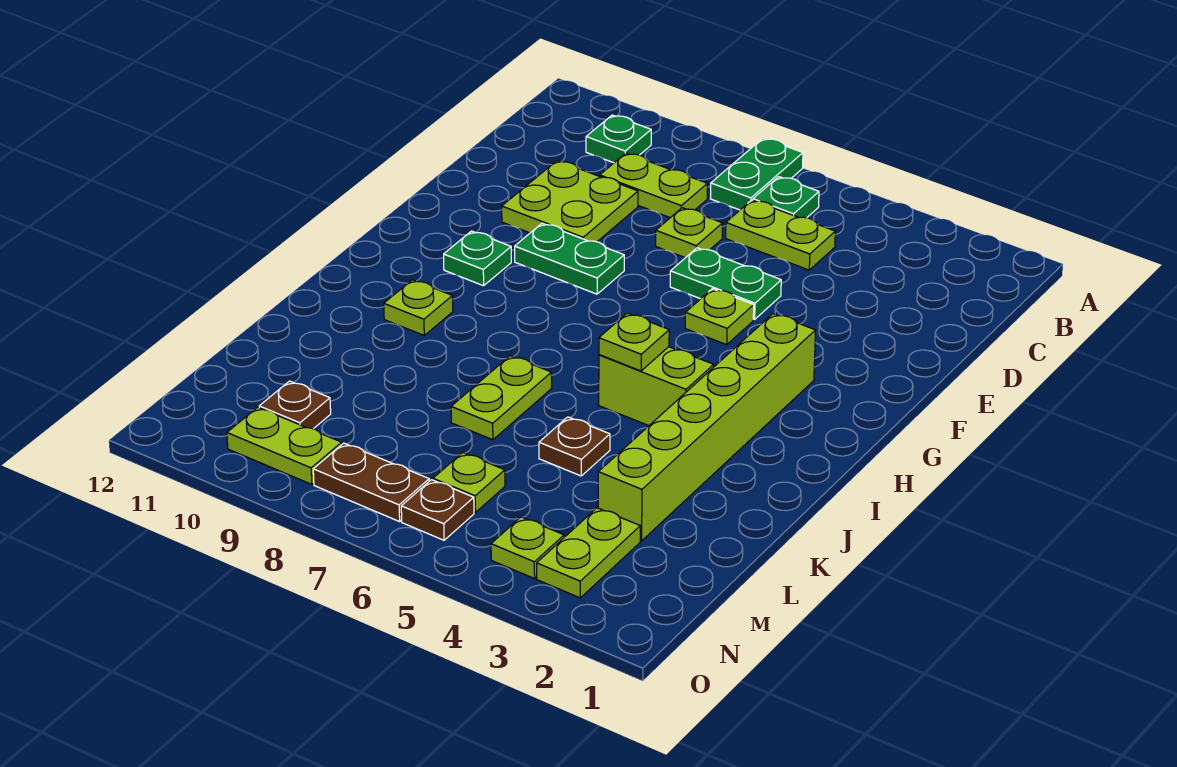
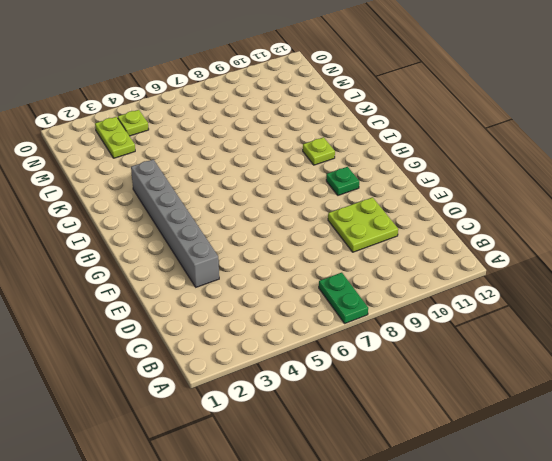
grey brick E3:J3 level 1 -> lime brick G3:L3 level 1
none -> green plate B6 level 1
none -> green plate B10 level 1
none -> lime plate C5:C6 level 1

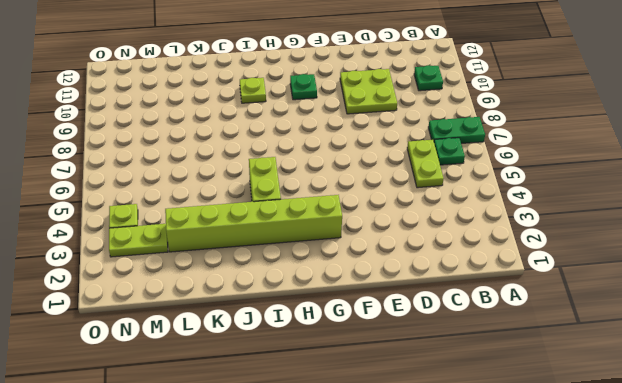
none -> lime plate C8:C9 level 1
none -> lime plate D7 level 1
none -> green plate E5:E6 level 1

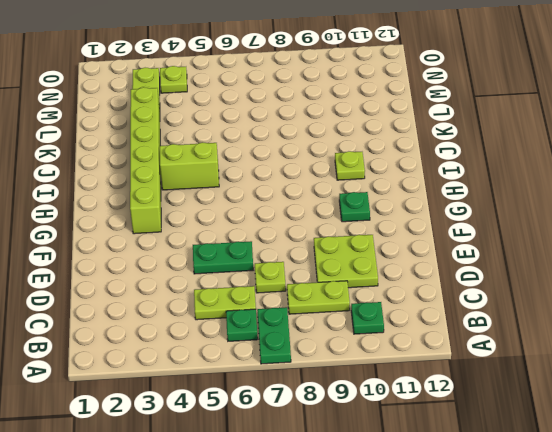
none -> lime plate F5 level 1
none -> green plate F8:F9 level 1
none -> lime plate J7:K7 level 1

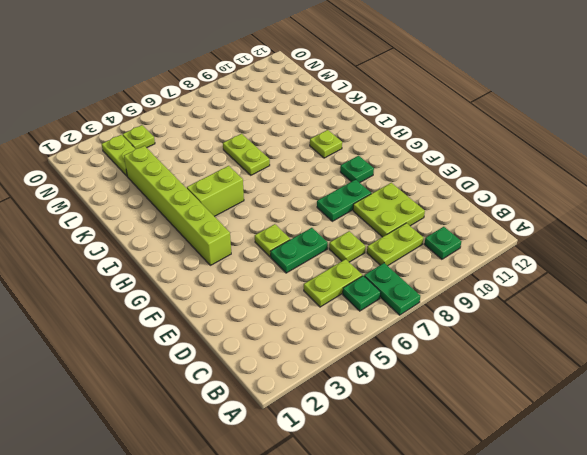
none -> brown plate K5 level 1
none -> lime plate M6 level 1
none -> brown plate M10 level 1

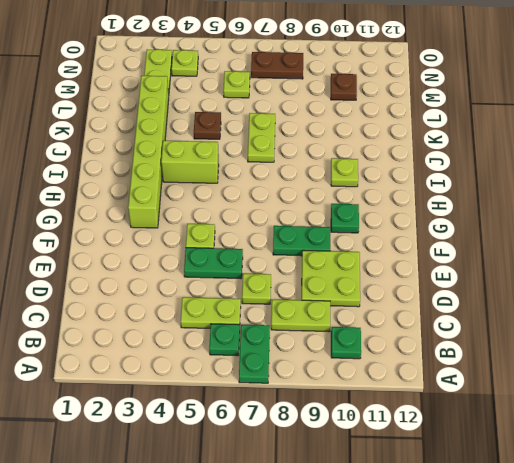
none -> brown plate N6 level 1
none -> lime plate N9:N10 level 1
none -> lime plate I5 level 2

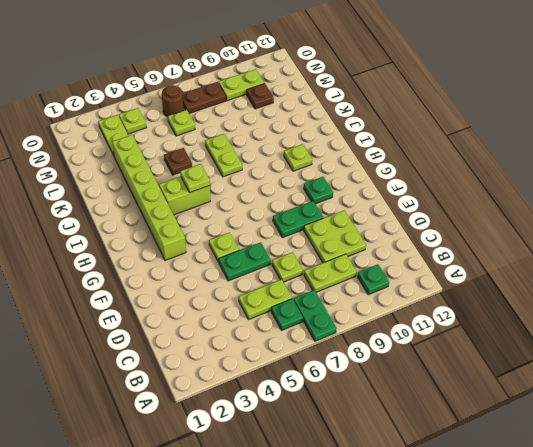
brown round brick N6 level 1 -> brown plate N6 level 1

